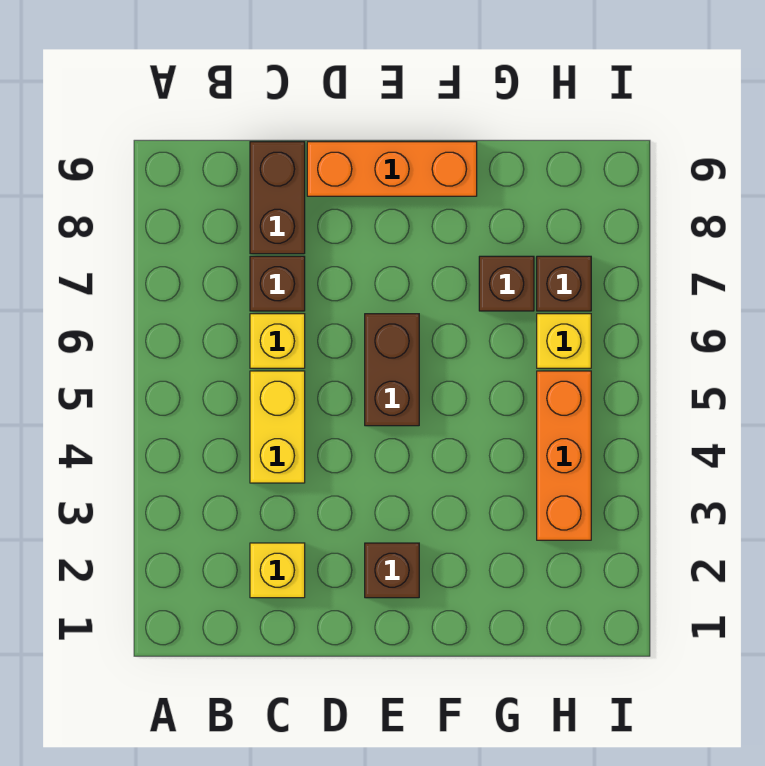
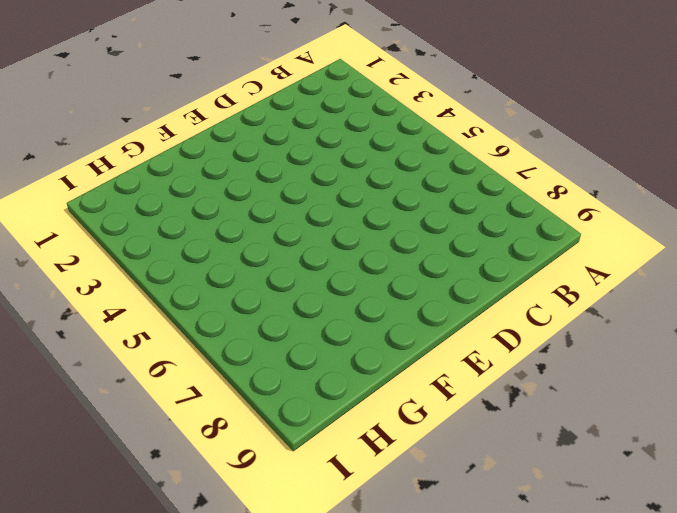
none -> yellow brick C2 level 1
none -> yellow brick C4:C5 level 1
none -> yellow brick C6 level 1

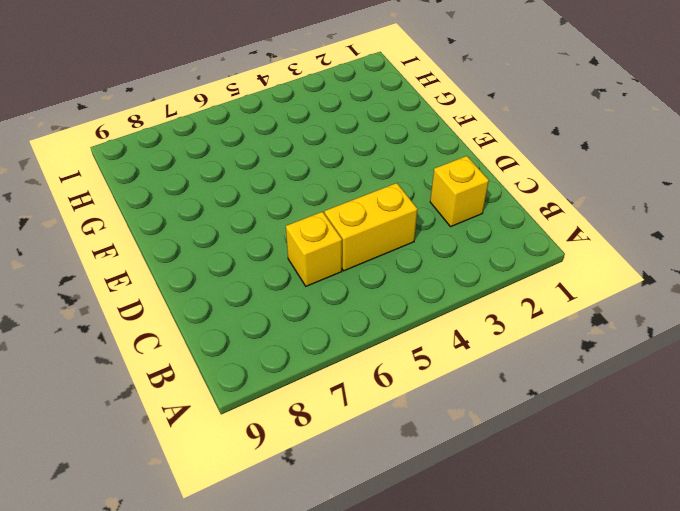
none -> brown brick C7 level 1
none -> brown brick C8:C9 level 1
none -> orange brick D9:F9 level 1

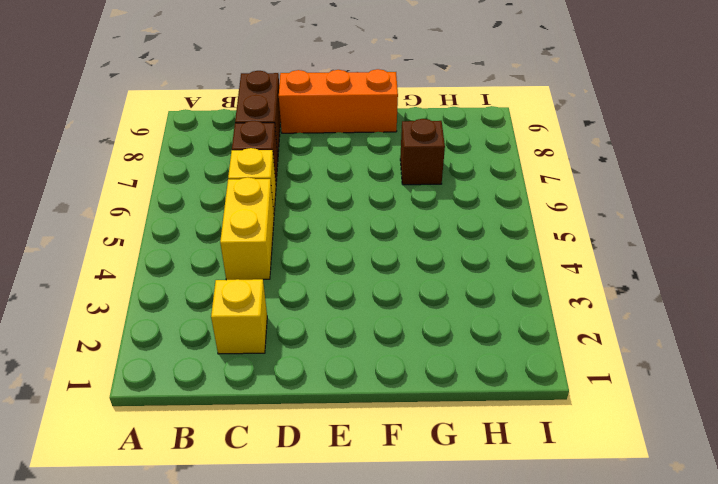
none -> brown brick E2 level 1
none -> brown brick E5:E6 level 1
none -> orange brick H3:H5 level 1

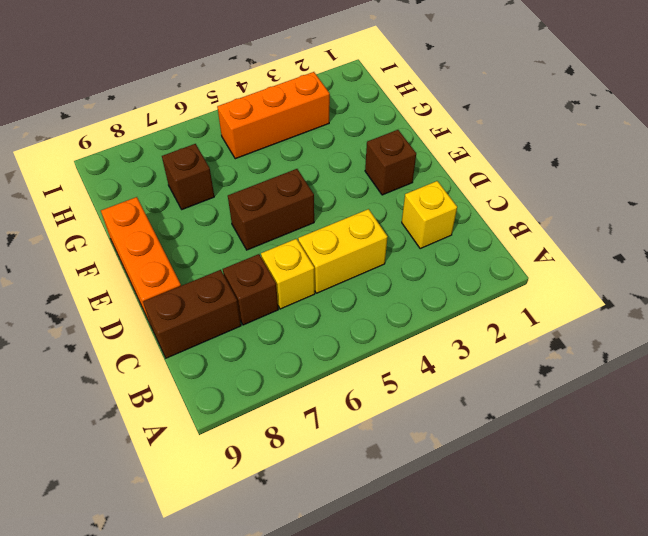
none -> yellow brick H6 level 1
none -> brown brick H7 level 1

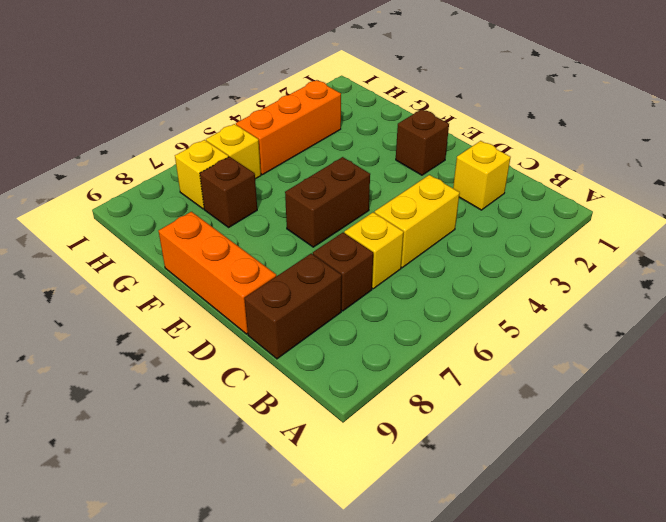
yellow brick H7 level 1 -> brown brick H7 level 1

